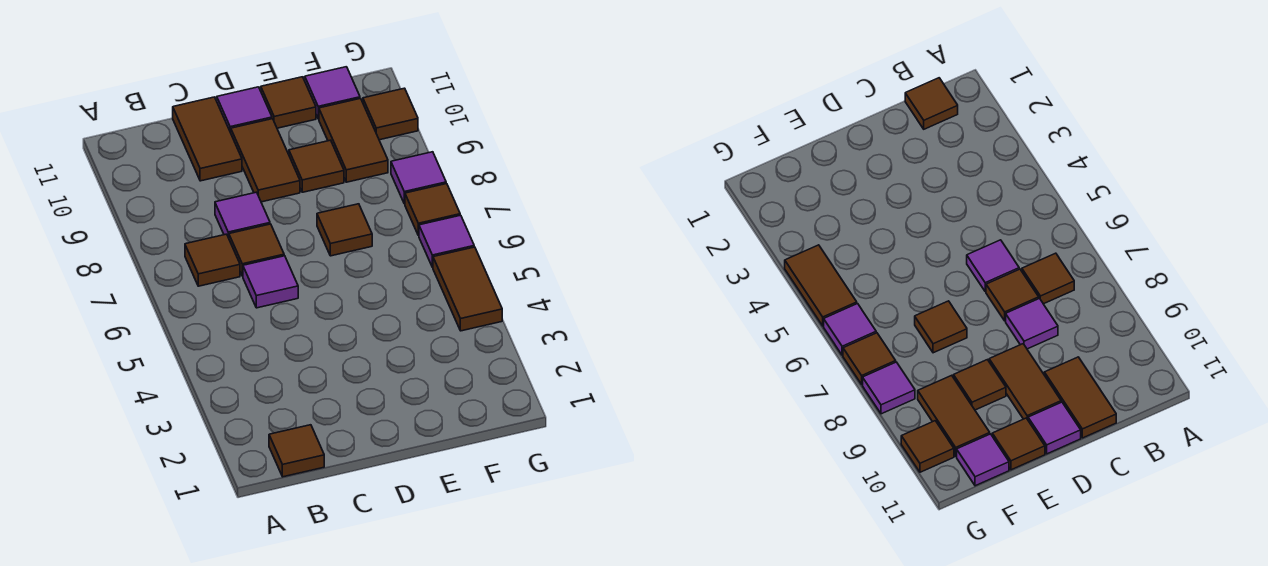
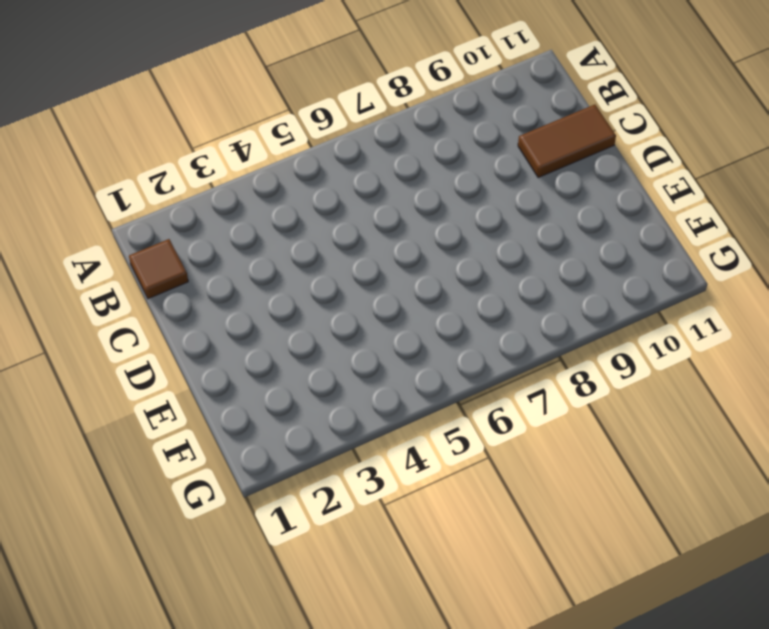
none -> brown tile B7 level 1
none -> purple tile C6 level 1
none -> brown tile C7 level 1

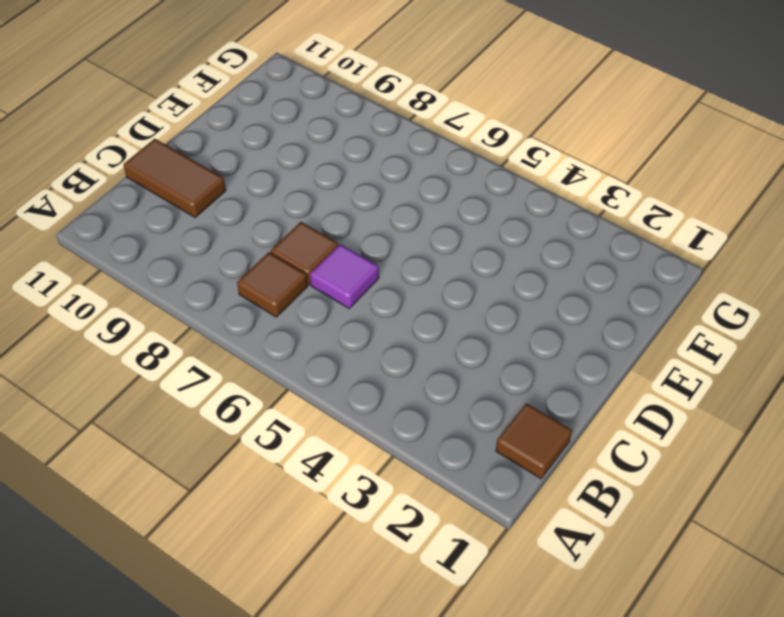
none -> purple tile C8 level 1
none -> brown tile D9:D10 level 1
none -> purple tile D11 level 1

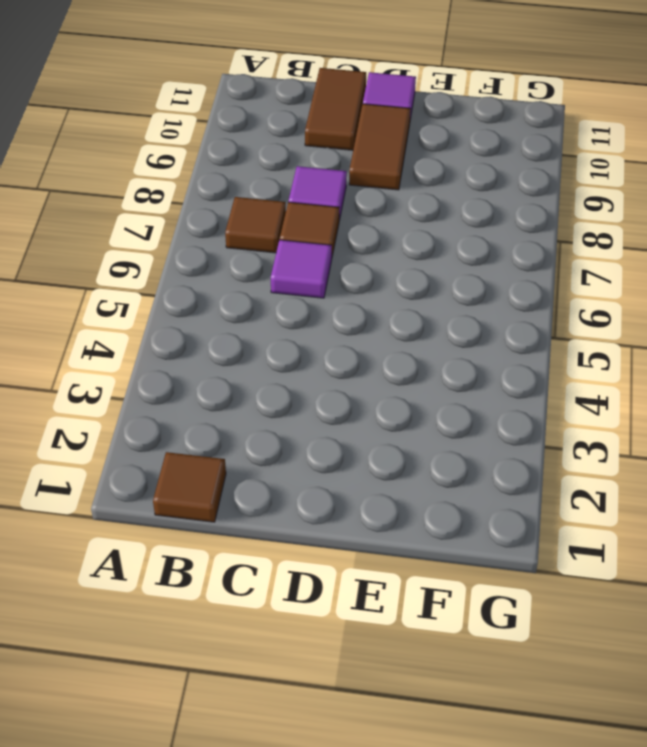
none -> brown tile E7 level 1
none -> brown tile E9 level 1
none -> brown tile E11 level 1

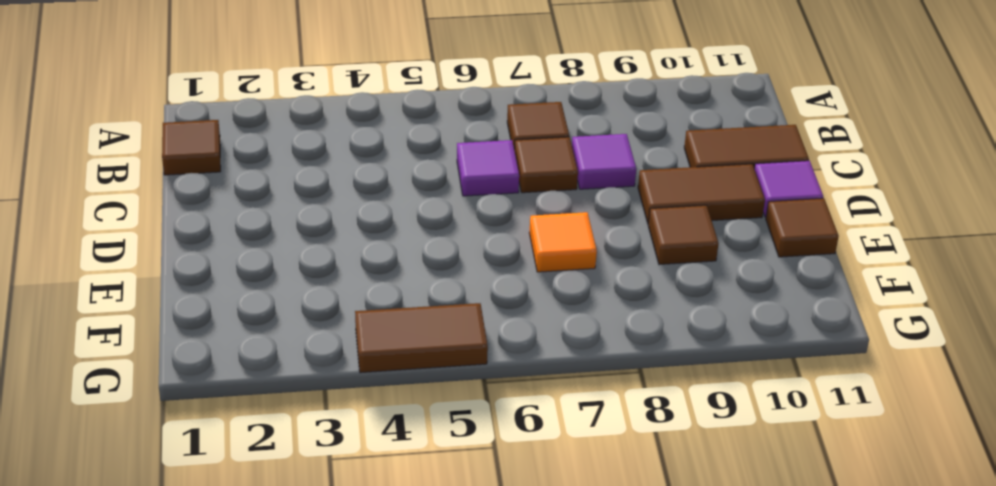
orange tile E7 level 1 -> brown tile E7 level 1
none -> brown tile F9:F10 level 1
none -> purple tile F11 level 1
none -> purple tile G6 level 1

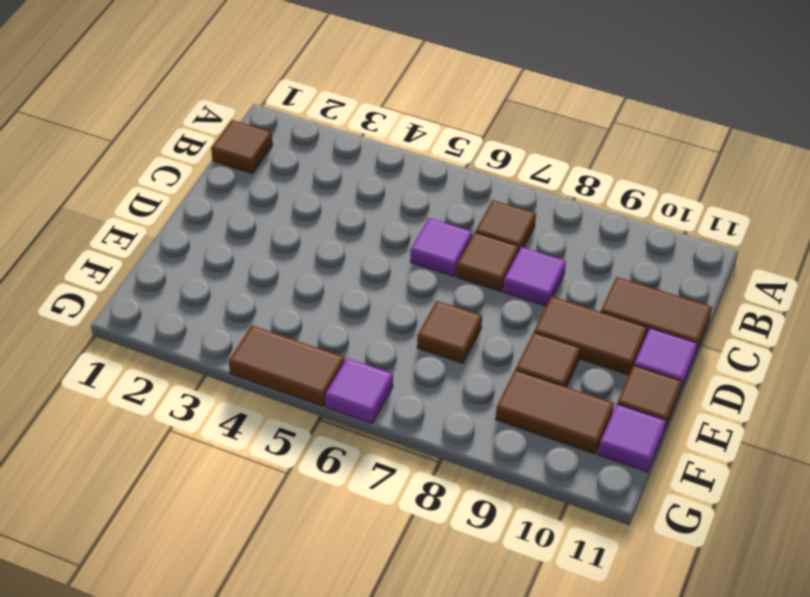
none -> brown tile G7 level 1
none -> purple tile G8 level 1
none -> brown tile G10 level 1

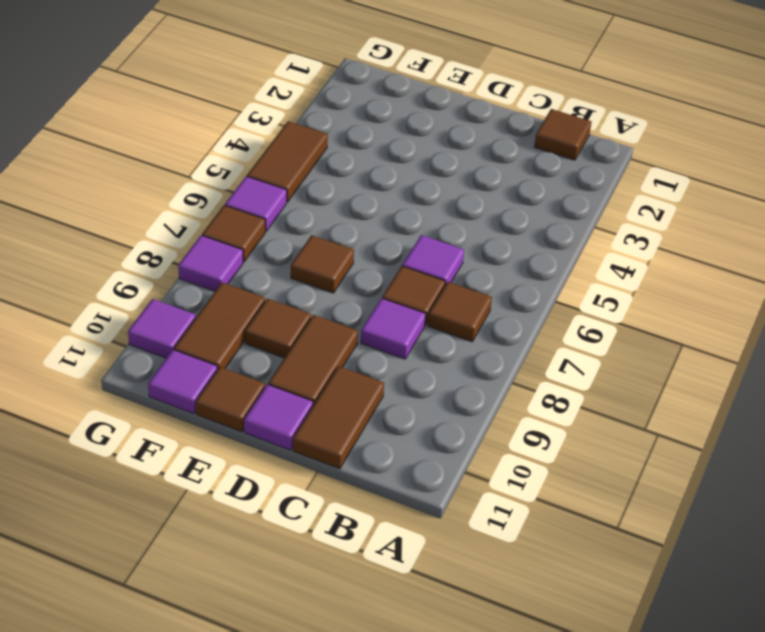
purple tile G10 level 1 -> brown tile G10 level 1

